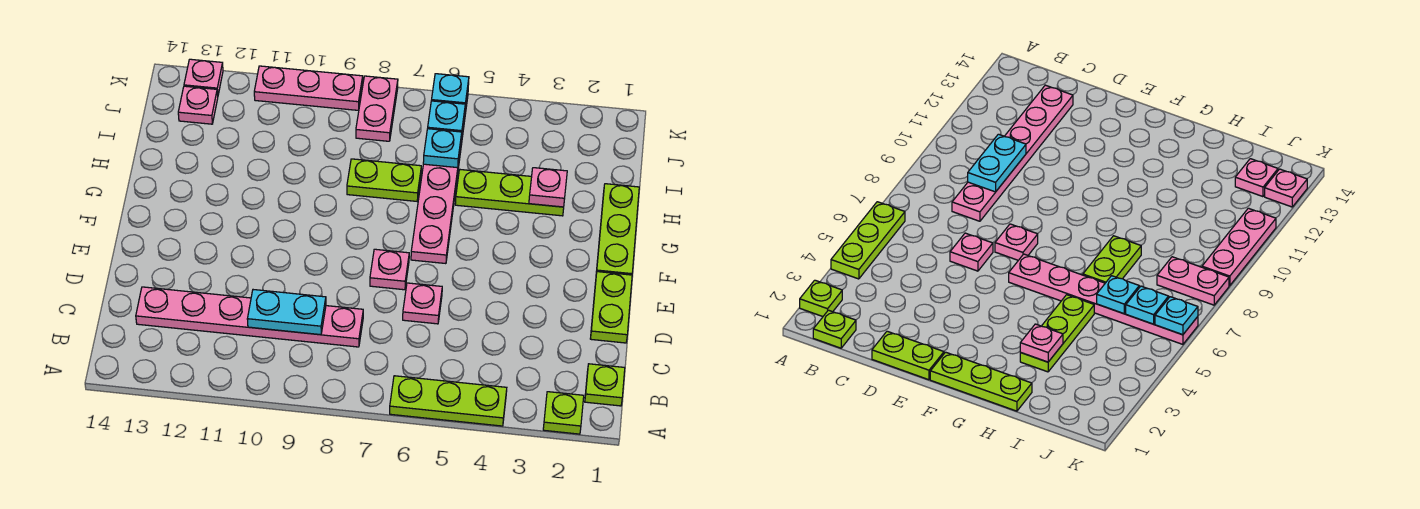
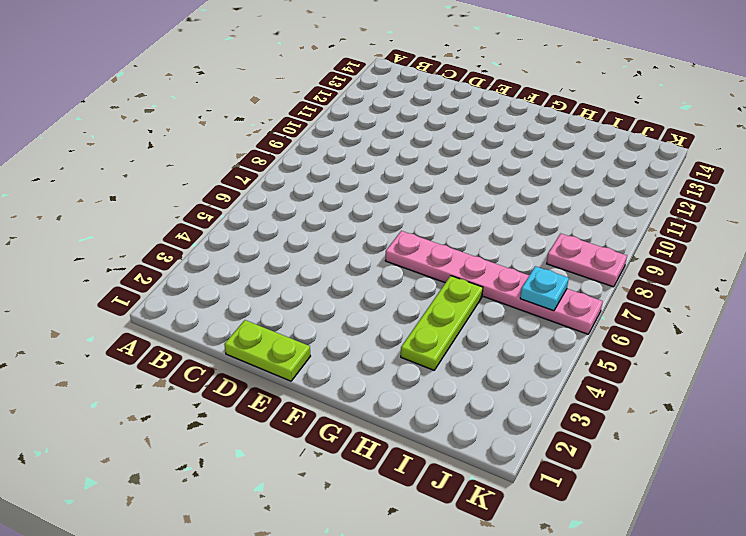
none -> lime plate A2 level 1
none -> lime plate A4:A6 level 1
none -> lime plate B1 level 1

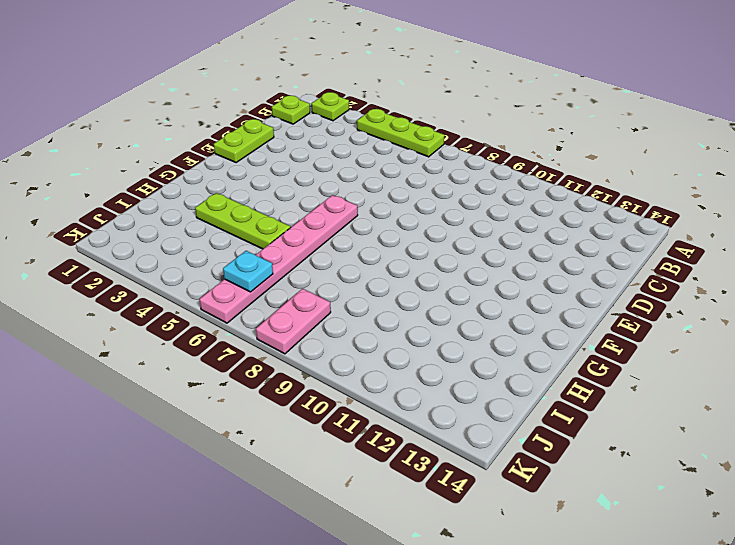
none -> pink plate C8:C13 level 1
none -> pink plate D6 level 1
none -> pink plate E7 level 1

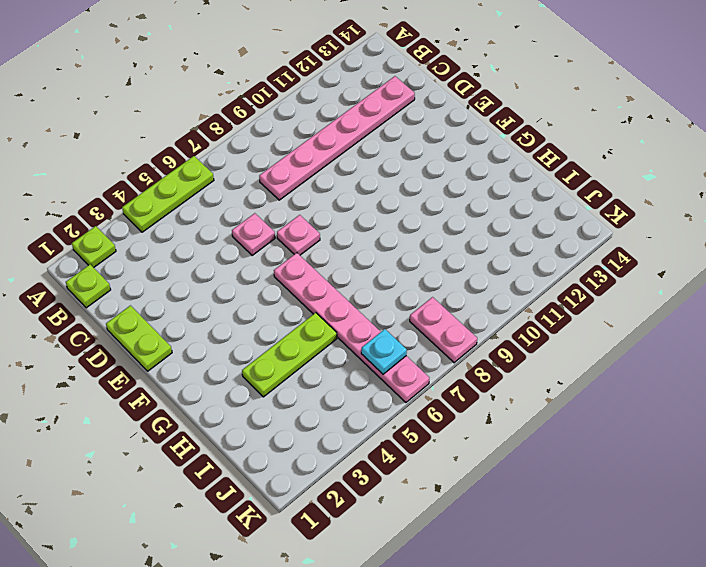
none -> lime plate F1:H1 level 1
none -> lime plate H7:H8 level 1
none -> pink plate J13 level 1

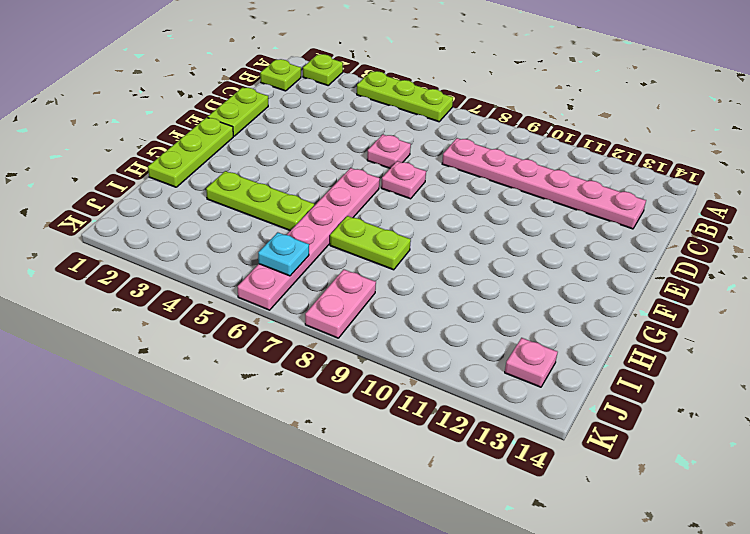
none -> pink plate K9:K11 level 1
none -> pink plate K13 level 1
none -> cyan plate C9:C10 level 2

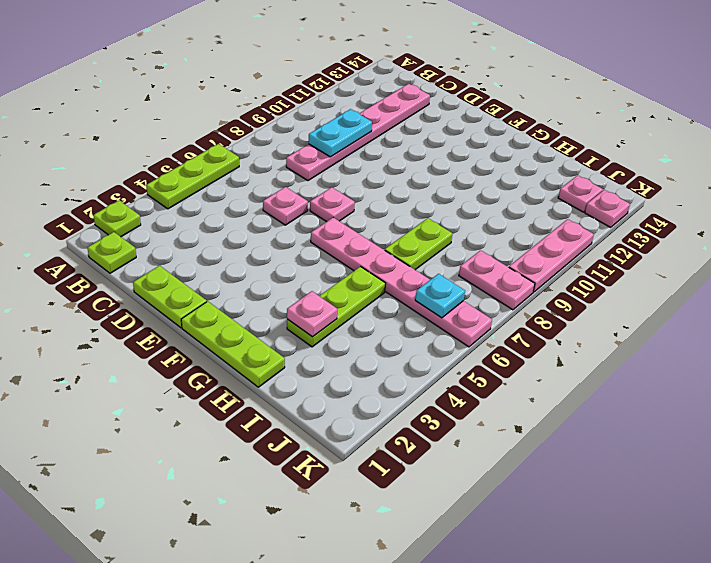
none -> cyan plate I6 level 2
none -> cyan plate K6 level 2

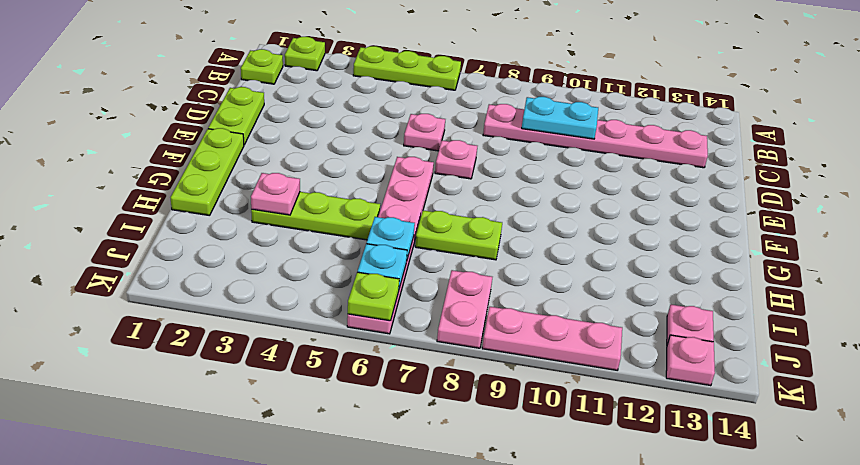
lime plate K6 level 2 -> cyan plate K6 level 2

